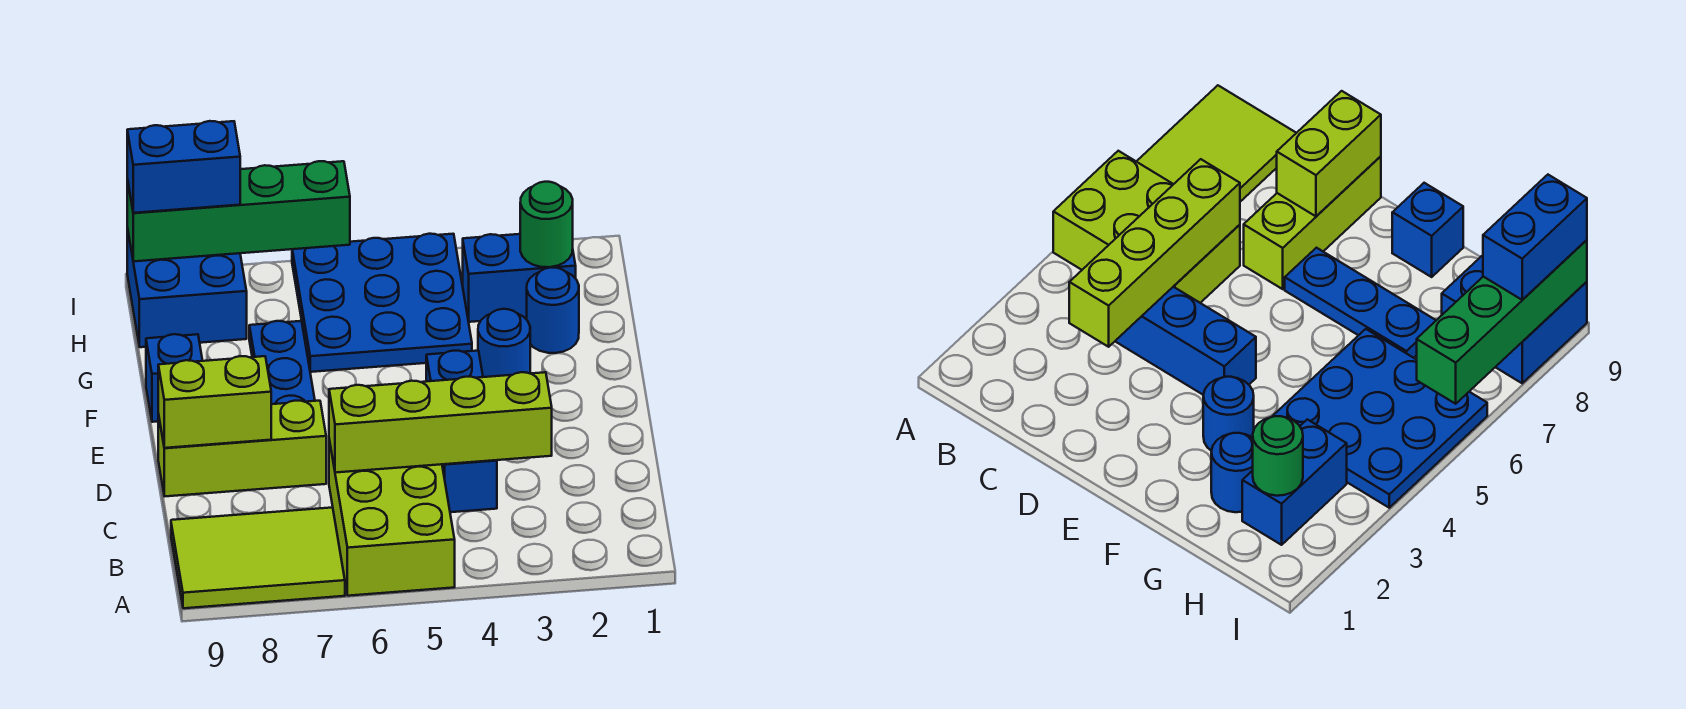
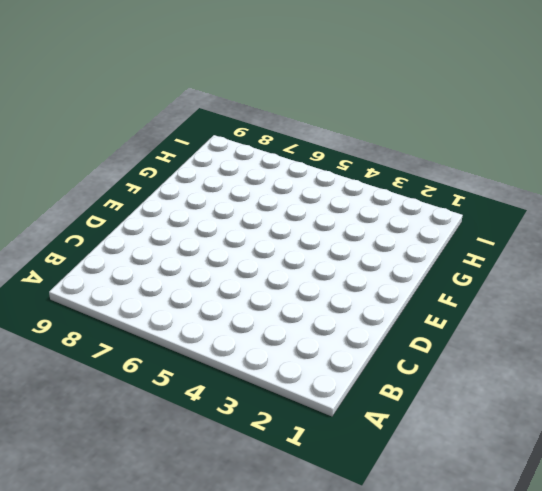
none -> lime brick A5:C6 level 1
none -> lime tile A7:B9 level 1
none -> blue brick C4:E4 level 1

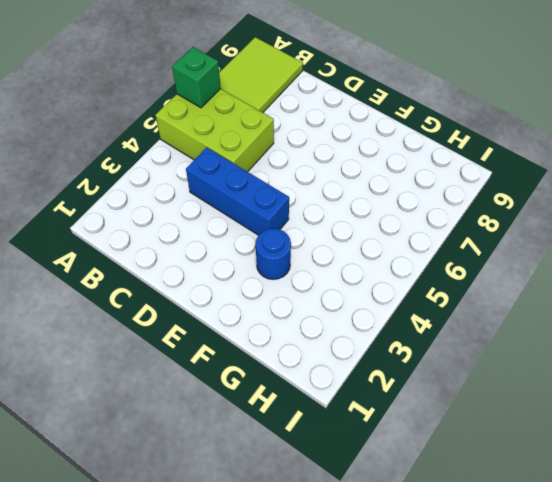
green brick A6 level 2 -> none
none -> lime brick D7:D9 level 1
none -> blue plate E7:G7 level 1
none -> blue brick F9 level 1

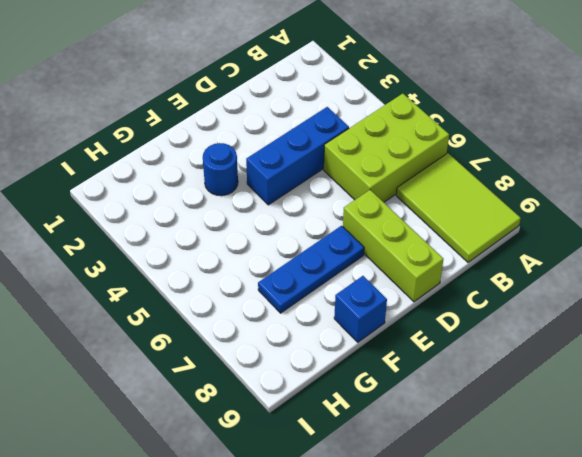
none -> blue round brick G2 level 1
none -> blue plate G4:I6 level 1
none -> blue brick H2:H3 level 1

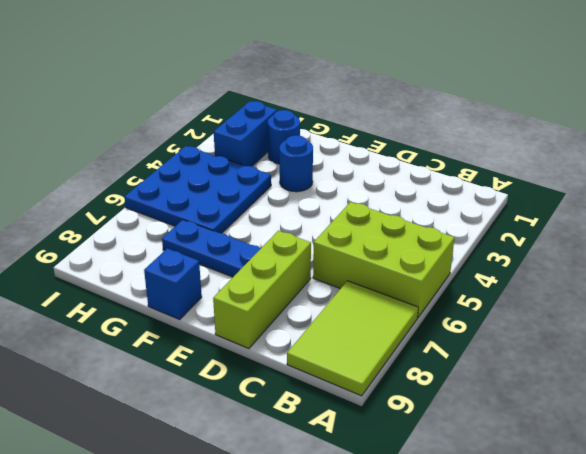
none -> blue brick C4:E4 level 1
none -> blue brick H8:I9 level 1
none -> lime brick C3:C6 level 2

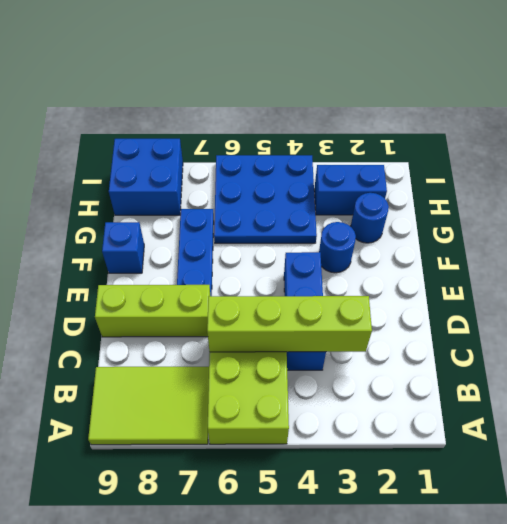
none -> lime brick D8:D9 level 2
none -> green round brick H2 level 2
none -> green brick I6:I9 level 2

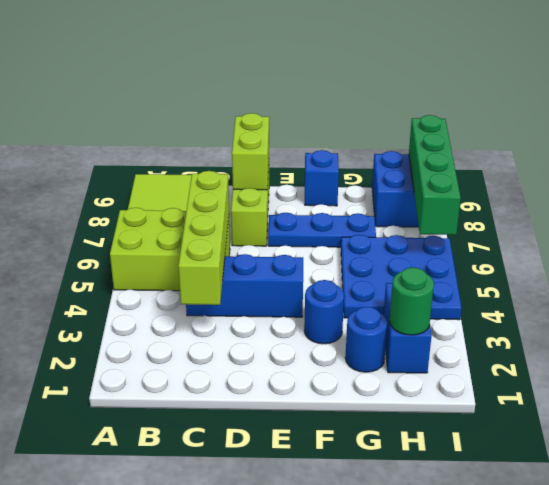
none -> blue brick I8:I9 level 3

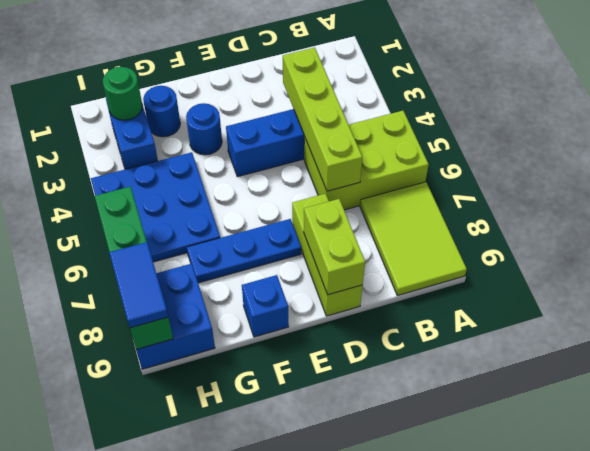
blue tile I8:I9 level 3 -> blue brick I8:I9 level 3

